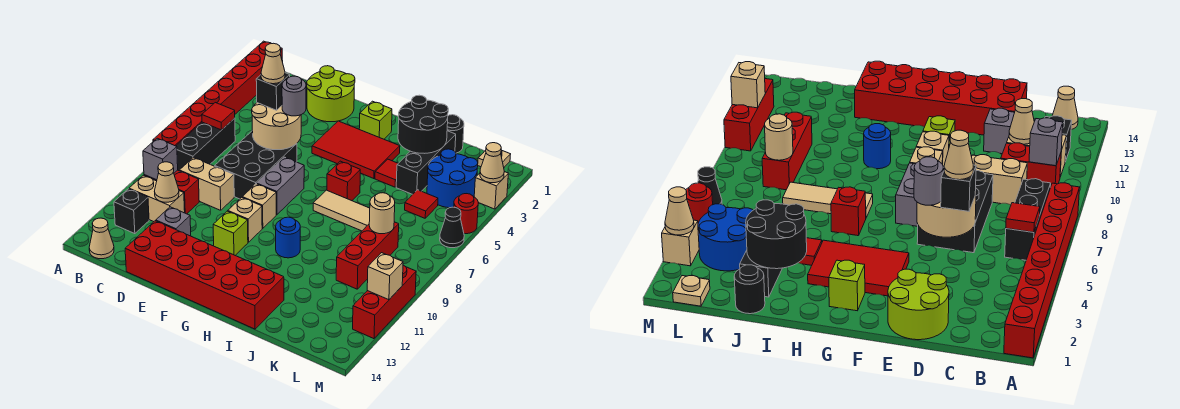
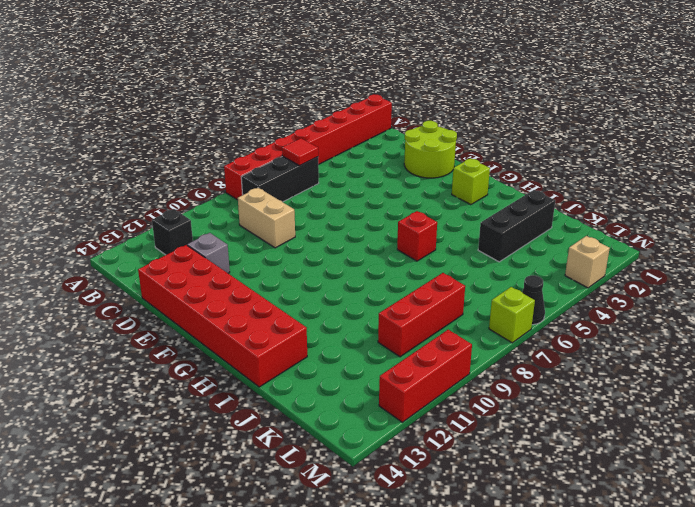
lime brick M7 level 1 -> lime brick F11 level 1
none -> red brick B10:C10 level 1
none -> tan brick B11:C11 level 1
none -> tan cone B14 level 1
none -> black brick D6:E8 level 1

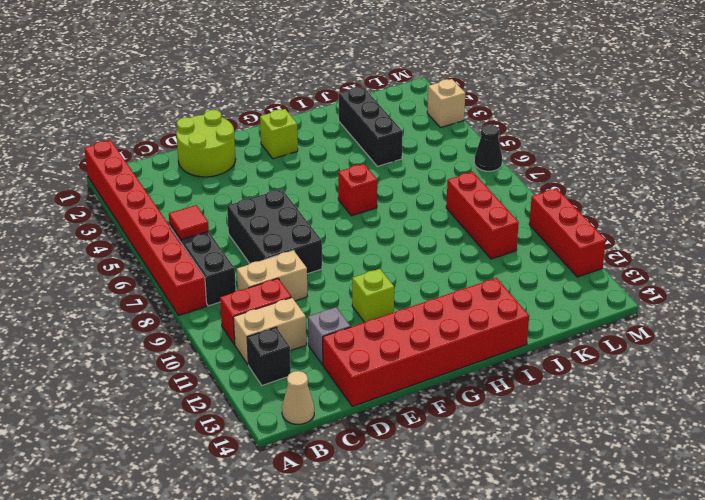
none -> red tile F3:H4 level 1
none -> grey brick F7:F8 level 1
none -> tan brick F9 level 1
none -> tan brick F10 level 1

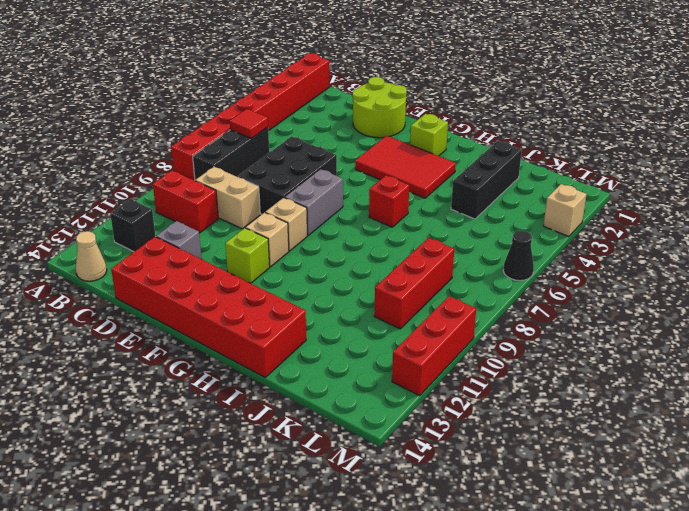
none -> tan brick B11:C11 level 1
none -> tan tile H7:J7 level 1
none -> blue round brick H10 level 1
none -> red tile I4 level 1

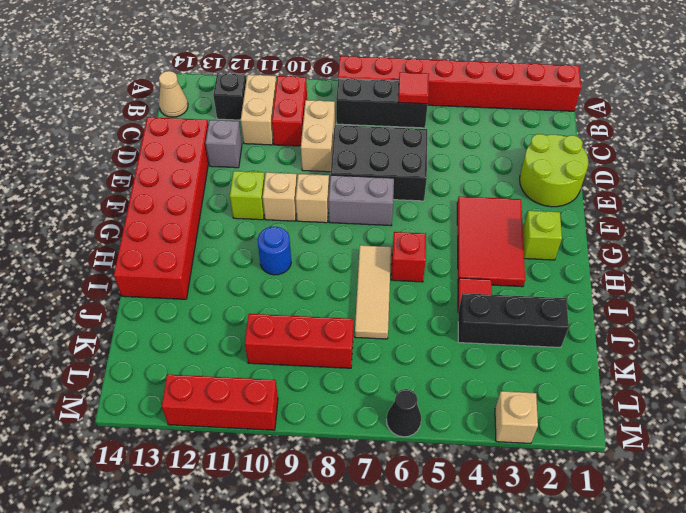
none -> black round brick J1 level 1
none -> blue round brick K3:L4 level 1
none -> red tile K5 level 1
none -> tan plate L1 level 1

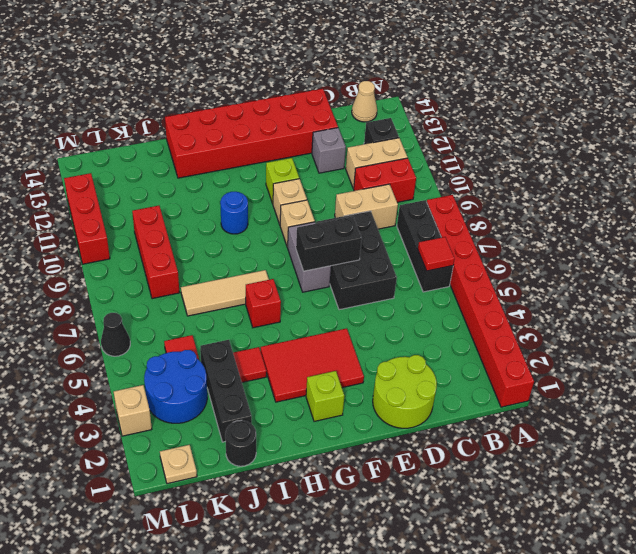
black brick E7:F7 level 2 -> none
none -> red round brick M5 level 1
none -> grey brick B10 level 2
none -> tan cone C11 level 2
none -> tan round brick D5:E6 level 2

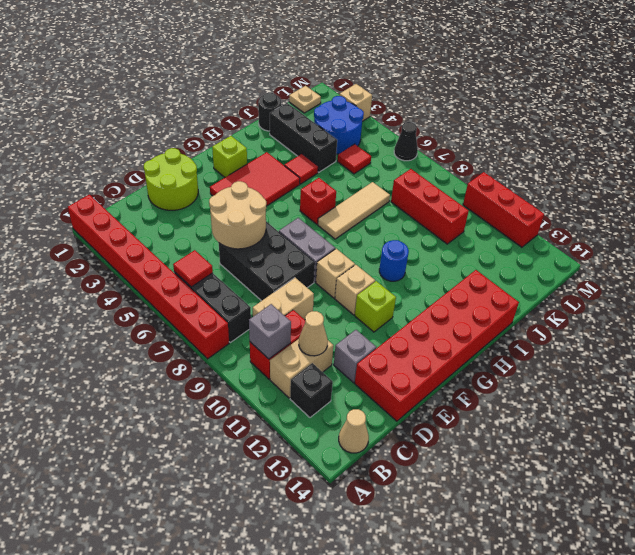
none -> red round brick M5 level 1
none -> black round brick I2:J3 level 2
none -> tan round brick K8 level 2
none -> tan cone M3 level 2

